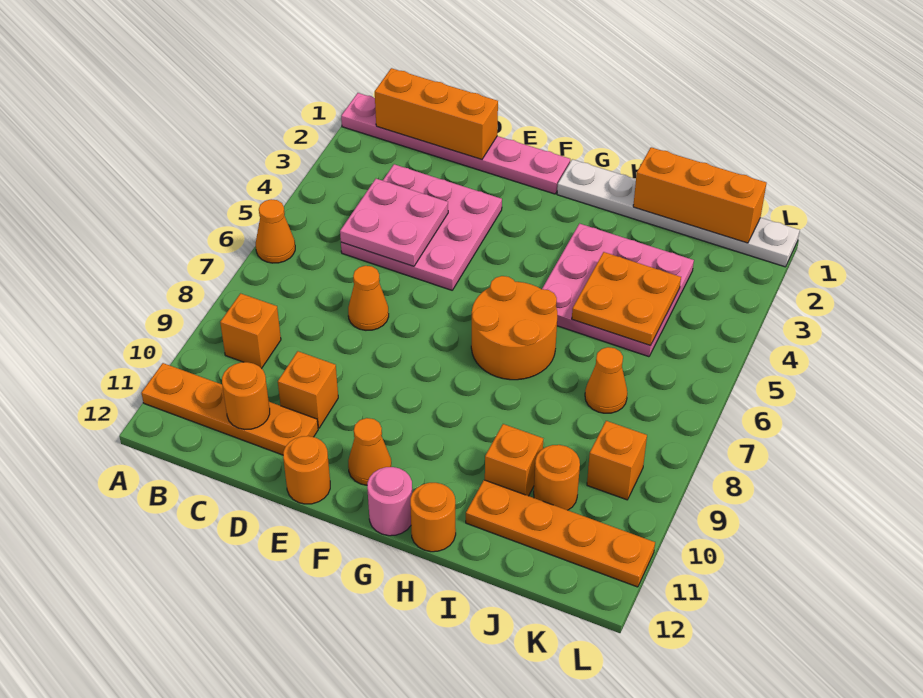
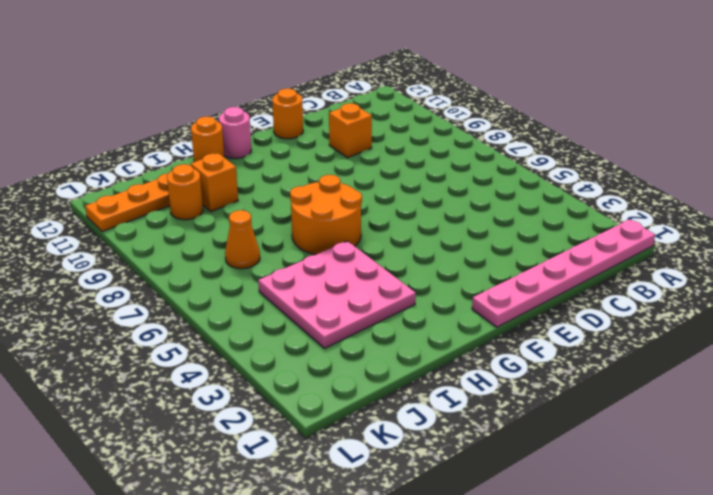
none -> orange cone A6 level 1
none -> orange plate A11:D11 level 1
none -> orange brick B9 level 1

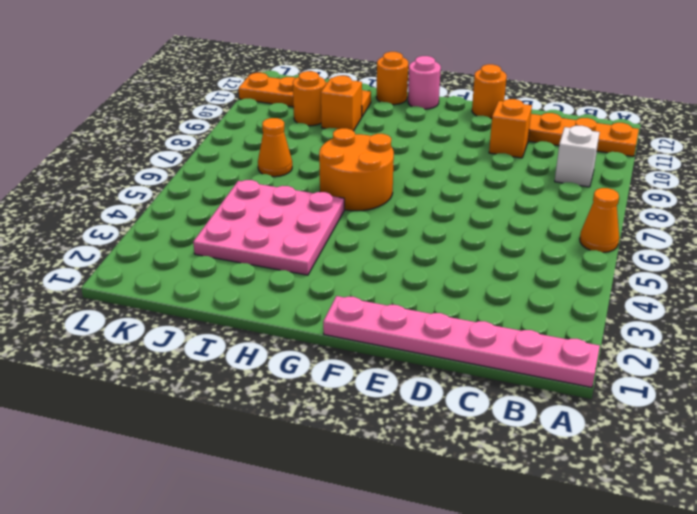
white brick B9 level 1 -> orange brick B9 level 1
none -> pink plate C3:E5 level 1
none -> orange cone D7 level 1
none -> orange cone F11 level 1

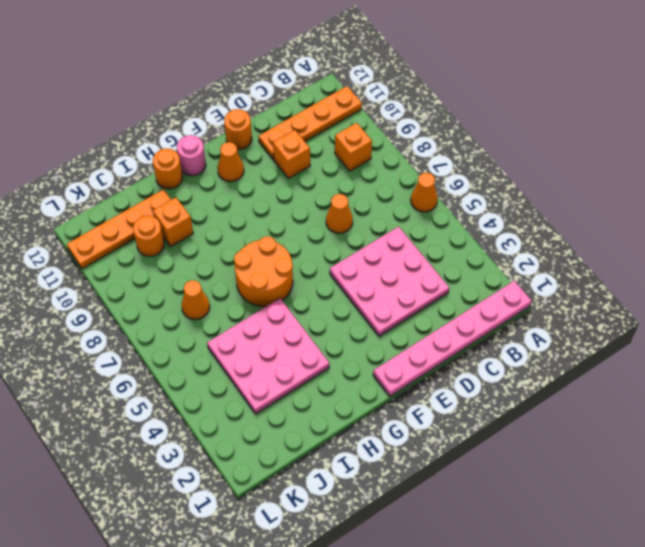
none -> white plate G1:L1 level 1
none -> orange brick K9 level 1
none -> orange brick B1:D1 level 2

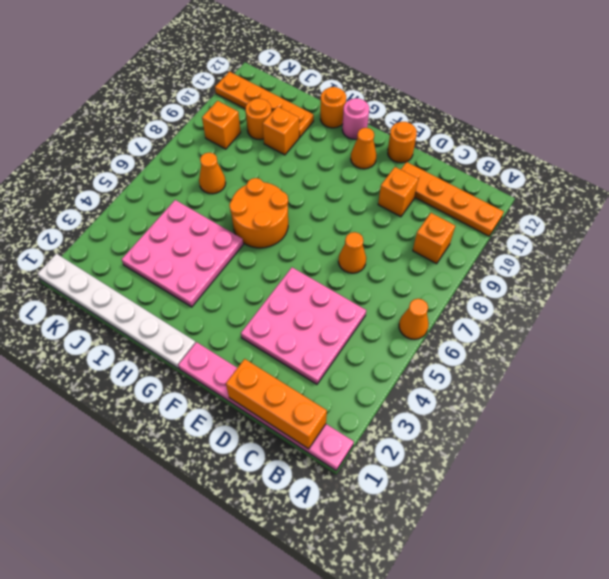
none -> pink plate C4:D5 level 2
none -> orange round brick C11 level 2
none -> orange brick I1:K1 level 2

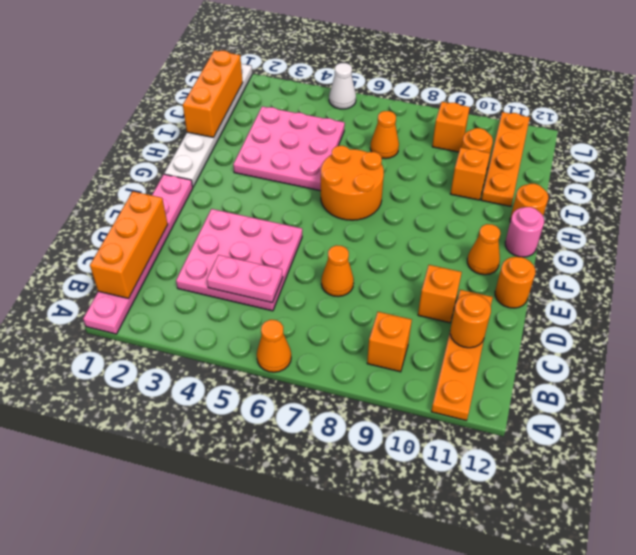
pink plate C4:C5 level 2 -> pink plate C4:D5 level 2
white cone L5 level 1 -> none
none -> orange plate I4:J5 level 2

